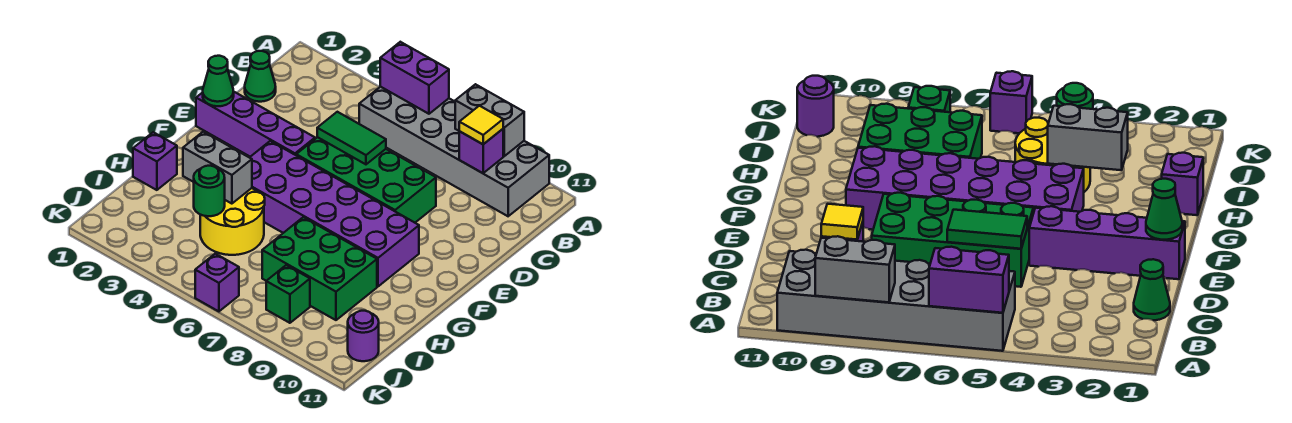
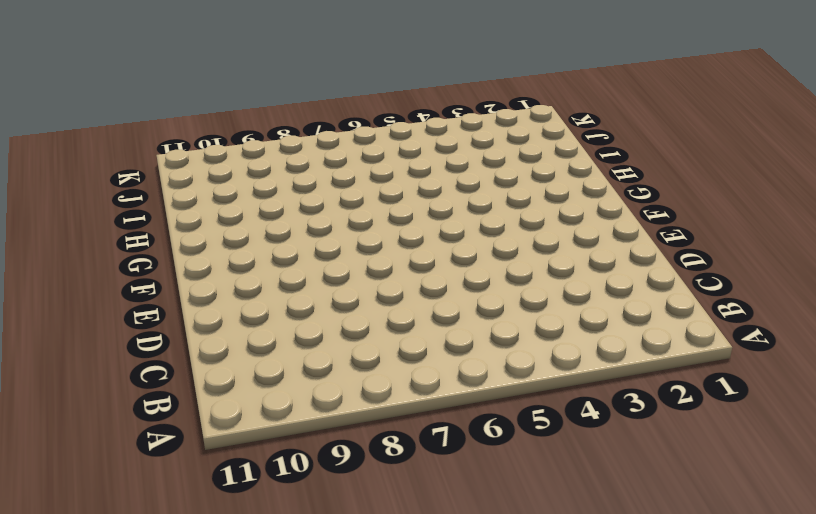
none -> grey brick A5:B10 level 1
none -> green cone C1 level 1
none -> green brick D5:E8 level 1

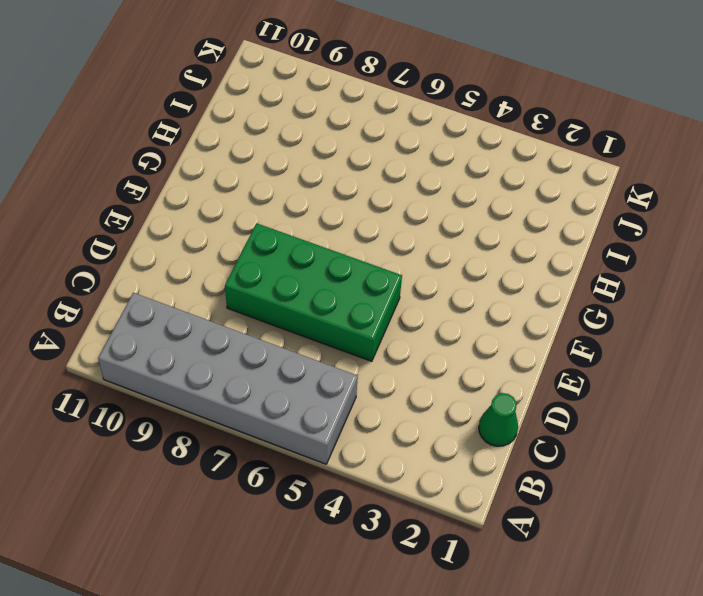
none -> purple brick E1:E4 level 1
none -> purple brick F4:G9 level 1
none -> purple brick H1 level 1

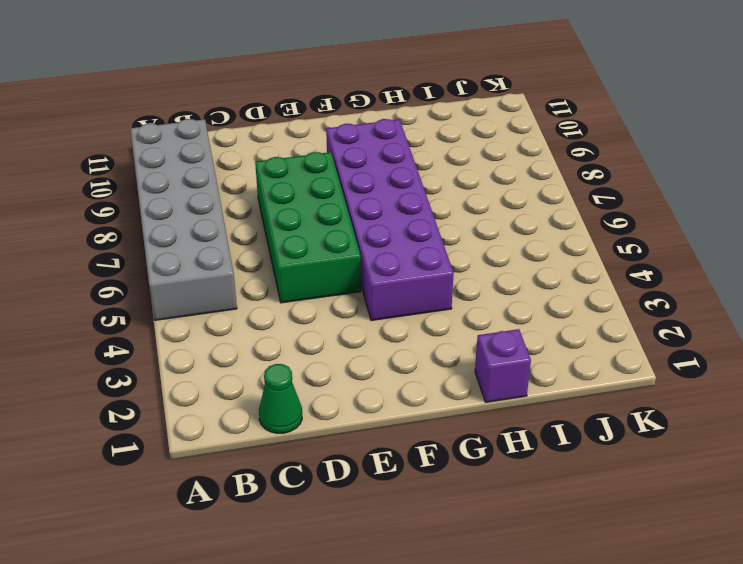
none -> purple brick E1:E4 level 1
none -> yellow round brick H4:I5 level 1
none -> green brick H7:I9 level 1

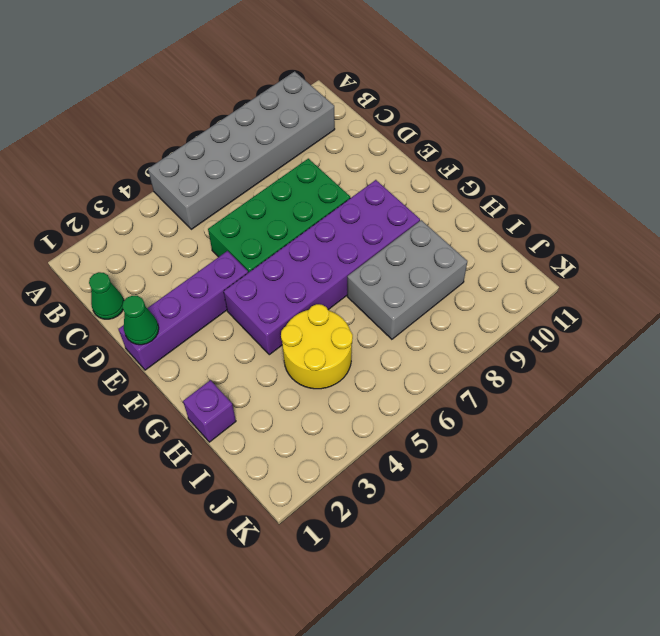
grey brick H7:I9 level 1 -> green brick H7:I9 level 1
none -> green brick J8 level 1
none -> purple round brick J11 level 1
none -> purple brick K6 level 1

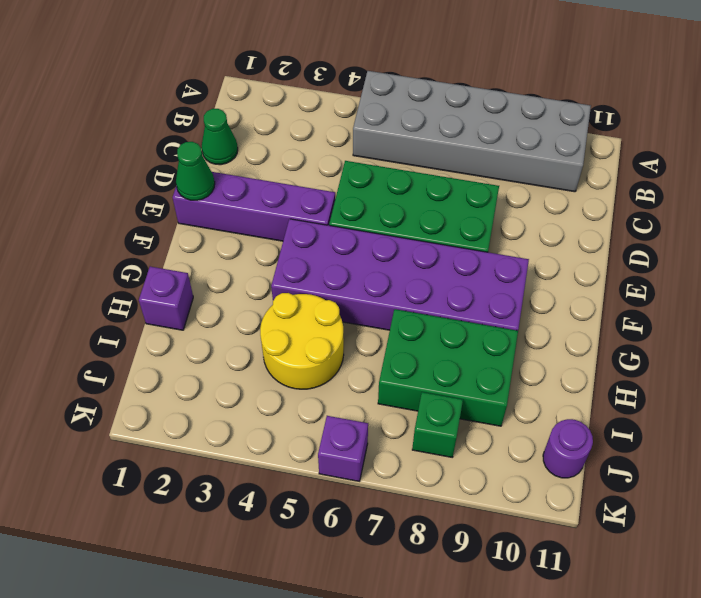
none -> purple brick A5:A6 level 2
none -> grey brick A8:A9 level 2
none -> purple brick B9 level 2

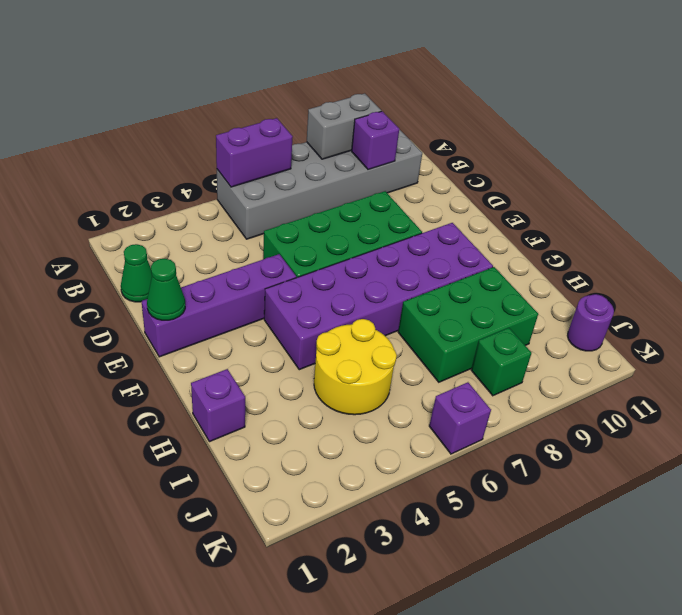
none -> green tile D5:D6 level 2
none -> grey brick H3:H4 level 2
none -> green round brick I4 level 2

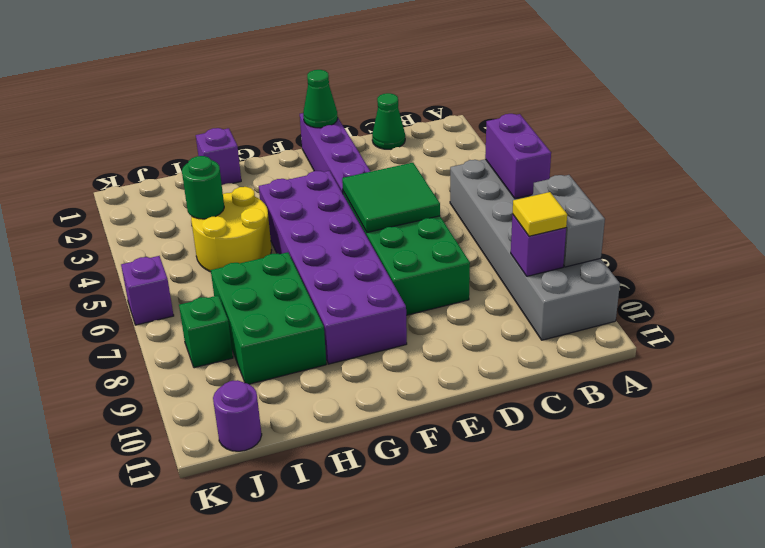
green tile D5:E6 level 2 -> green tile D5:D6 level 2
none -> grey brick H3:H4 level 2

